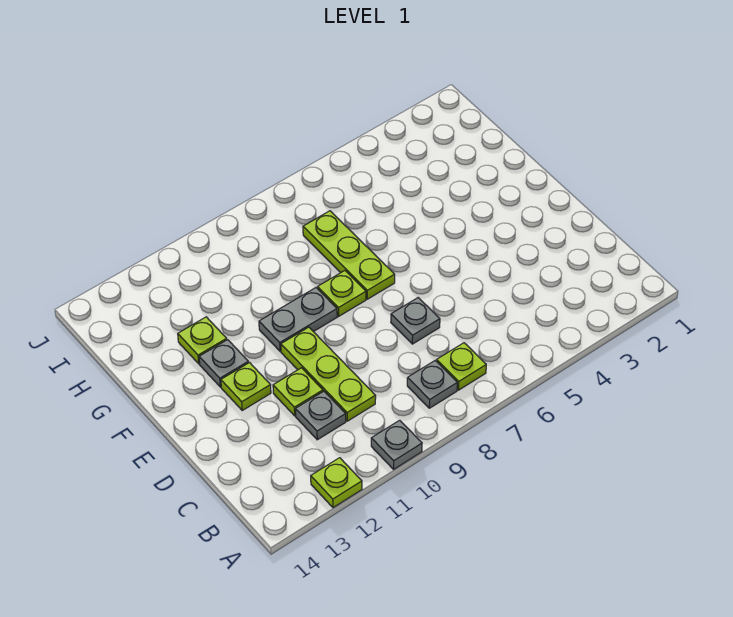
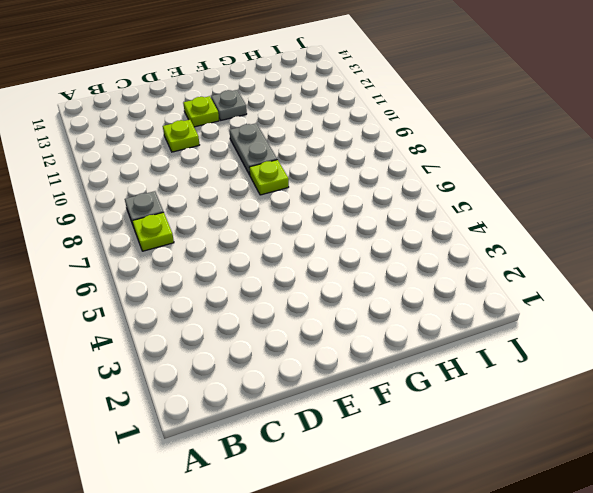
none -> grey plate A10 level 1
none -> lime plate A12 level 1
none -> lime plate C10:E10 level 1

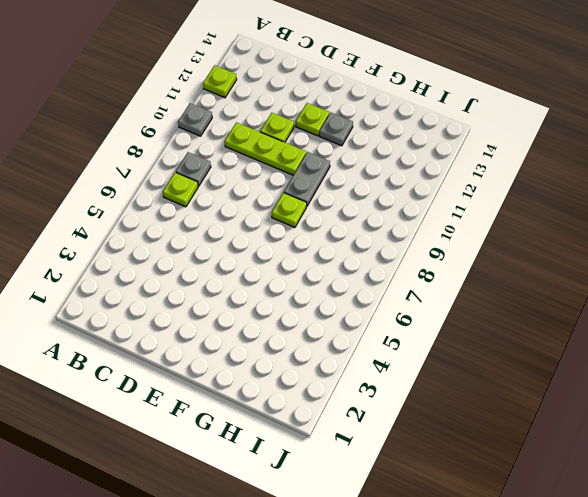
none -> grey plate C11 level 1
none -> grey plate D7 level 1
none -> lime plate F7:H7 level 1

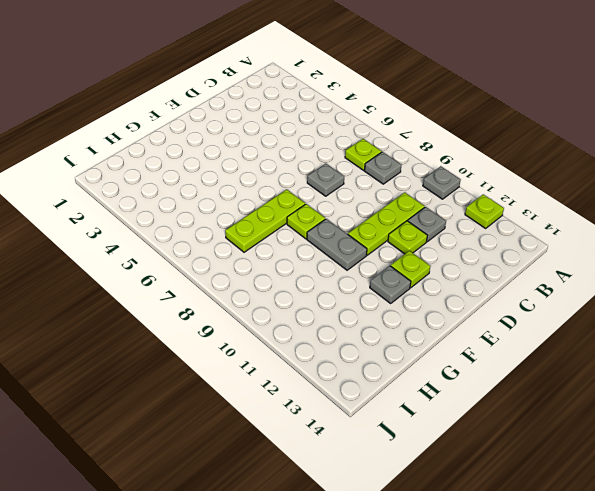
none -> lime plate G12 level 1

